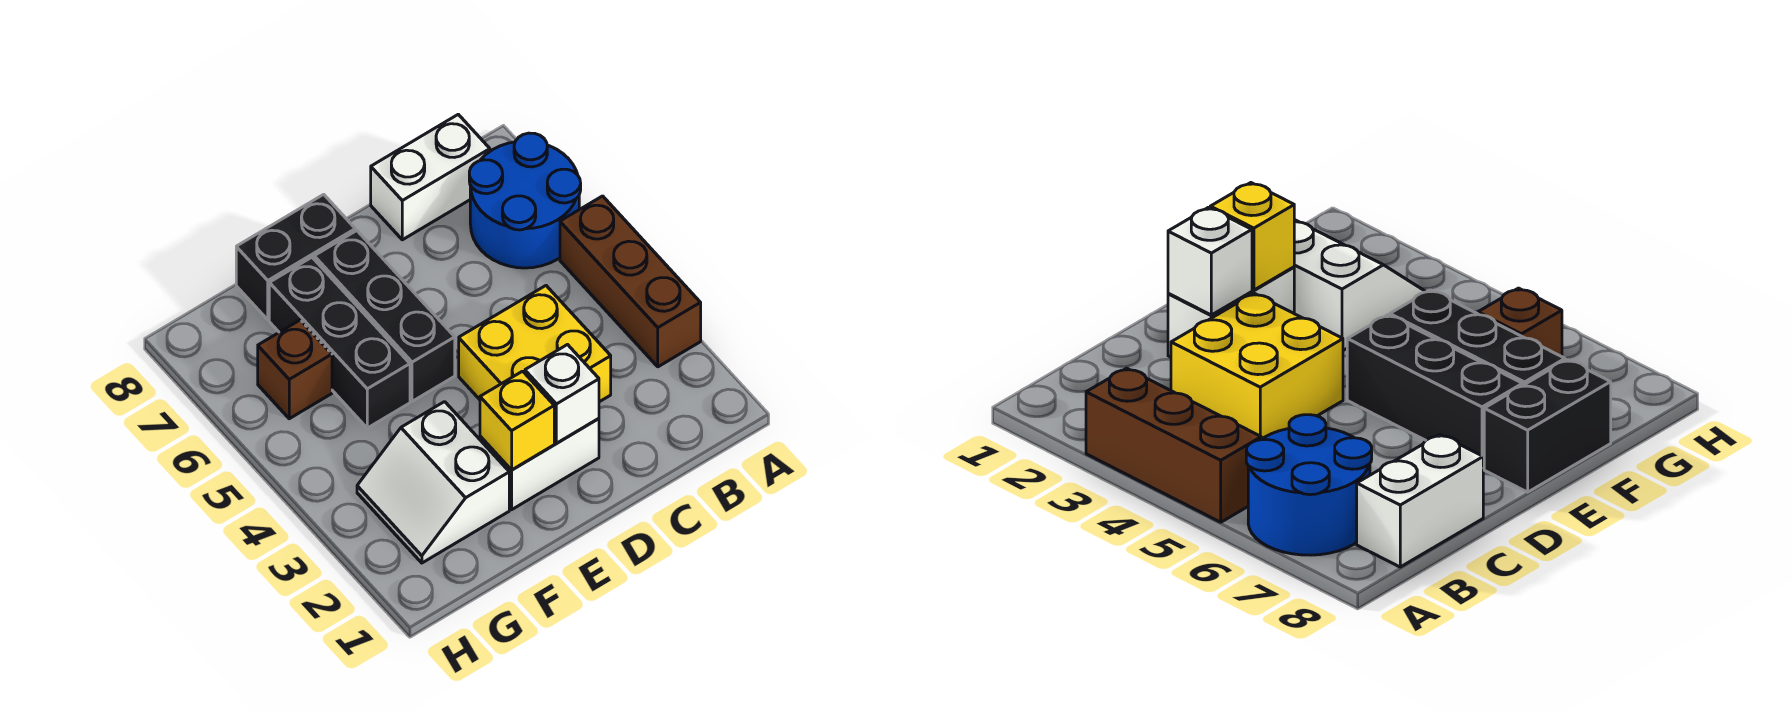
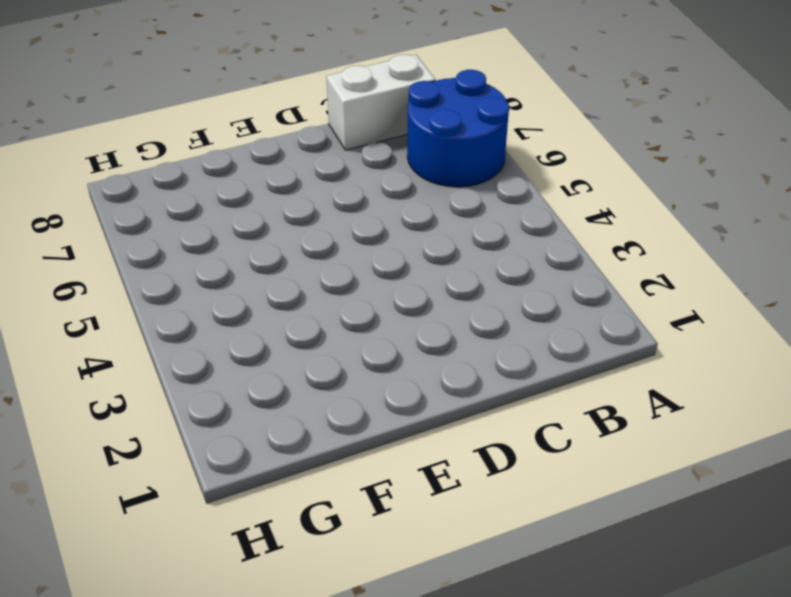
none -> brown brick A3:A5 level 1
none -> yellow brick C3:D4 level 1
none -> white brick D2:E2 level 1

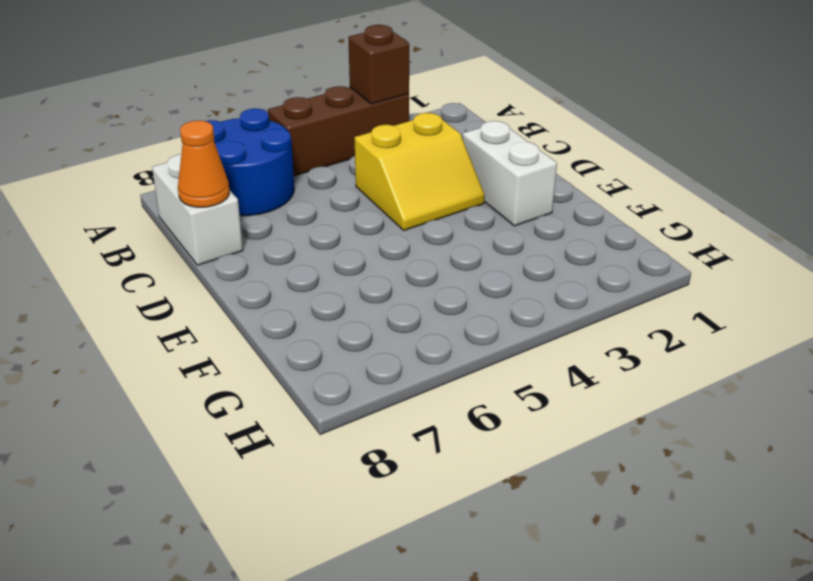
brown brick A3 level 2 -> brown brick G6 level 1
yellow slope C3:D4 level 1 top C -> yellow brick C3:D4 level 1
orange cone C8 level 2 -> none
none -> black brick E5:E7 level 1
none -> black brick E8:F8 level 1
none -> white slope F2:G3 level 1 top F

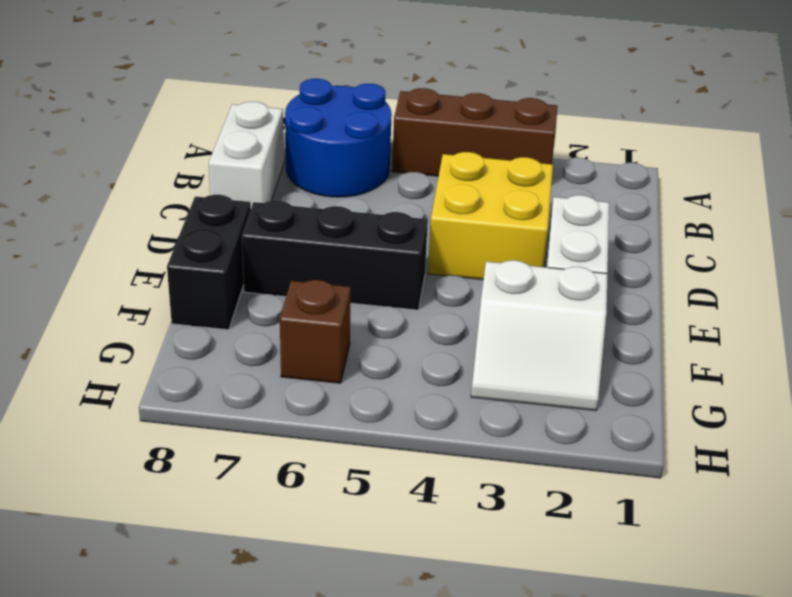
none -> black brick F5:F7 level 1
none -> white brick D2 level 2
none -> yellow brick E2 level 2

